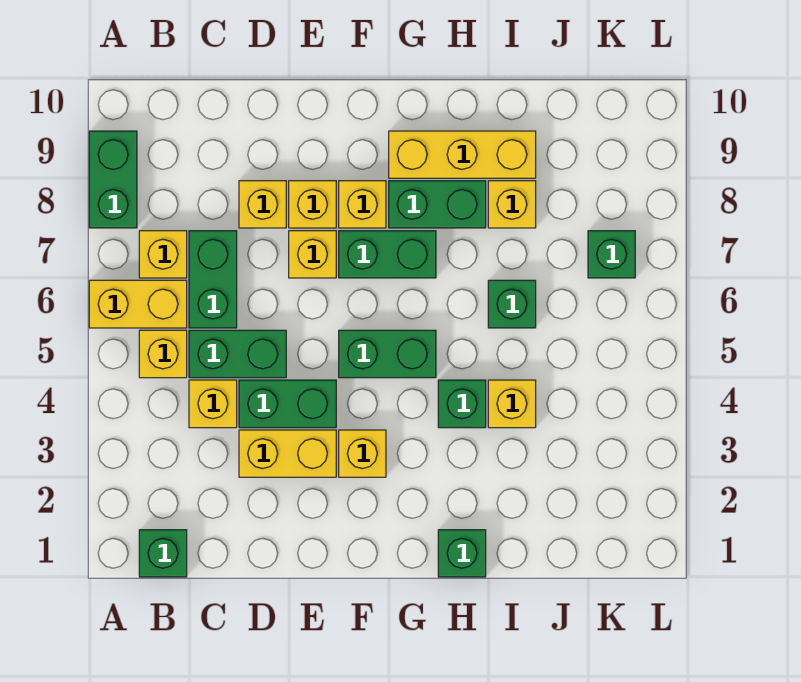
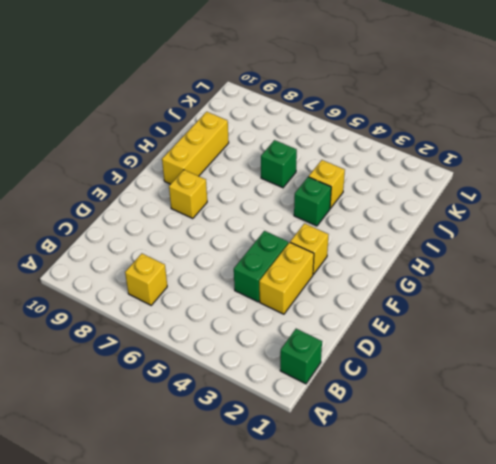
none -> yellow brick A6:B6 level 1
none -> green brick A8:A9 level 1
none -> yellow brick B5 level 1

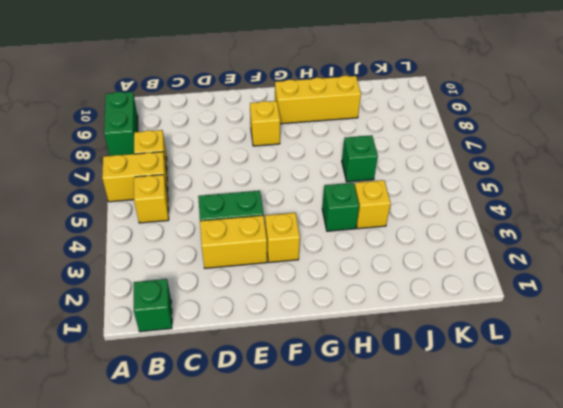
none -> yellow brick C4 level 1
none -> green brick C5:D5 level 1
none -> green brick C6:C7 level 1

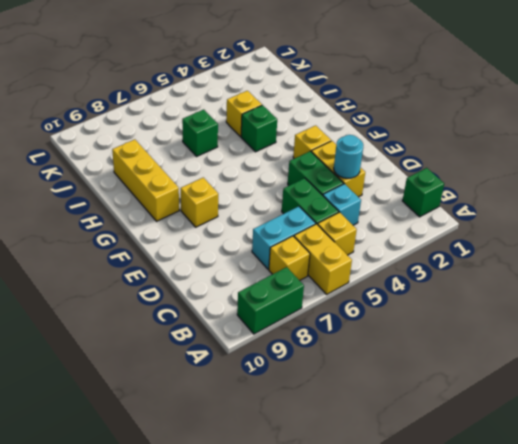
cyan brick C4 level 1 -> yellow brick C4 level 1
cyan brick C6:C7 level 1 -> green brick C6:C7 level 1
cyan round brick D3 level 2 -> none
none -> yellow brick D8 level 1
none -> yellow brick E7 level 1
none -> yellow brick E8 level 1

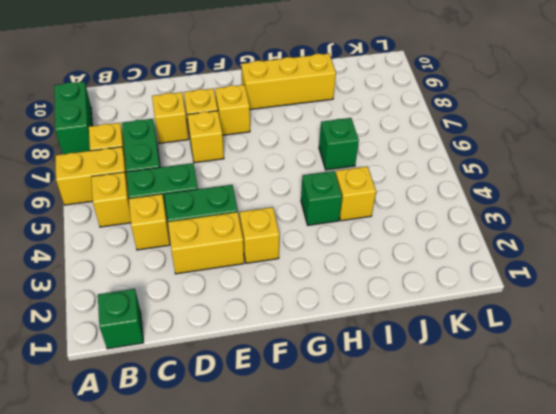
none -> green brick F5:G5 level 1
none -> green brick F7:G7 level 1
none -> green brick G8:H8 level 1

